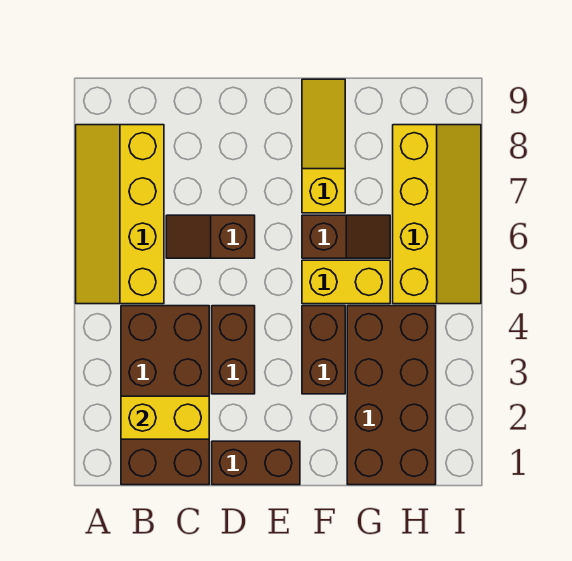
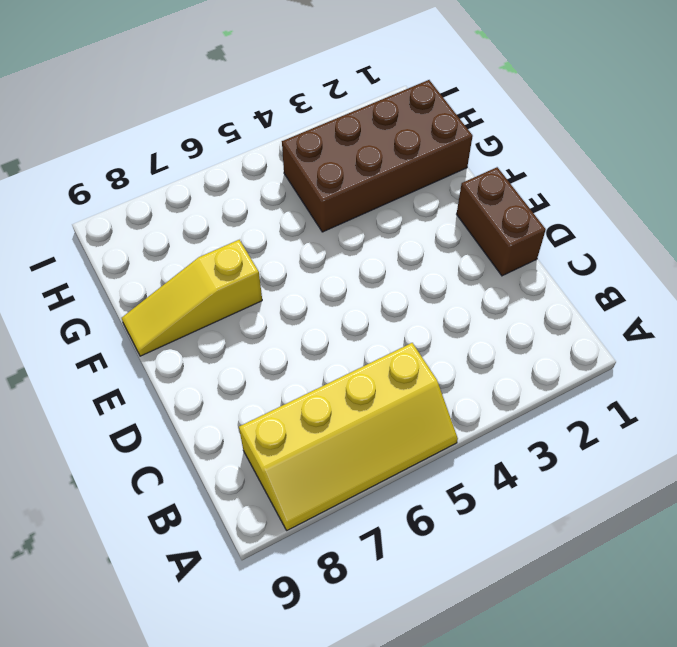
none -> brown brick B1:C4 level 1
none -> brown slope C6:D6 level 1 top D
none -> brown brick D3:D4 level 1

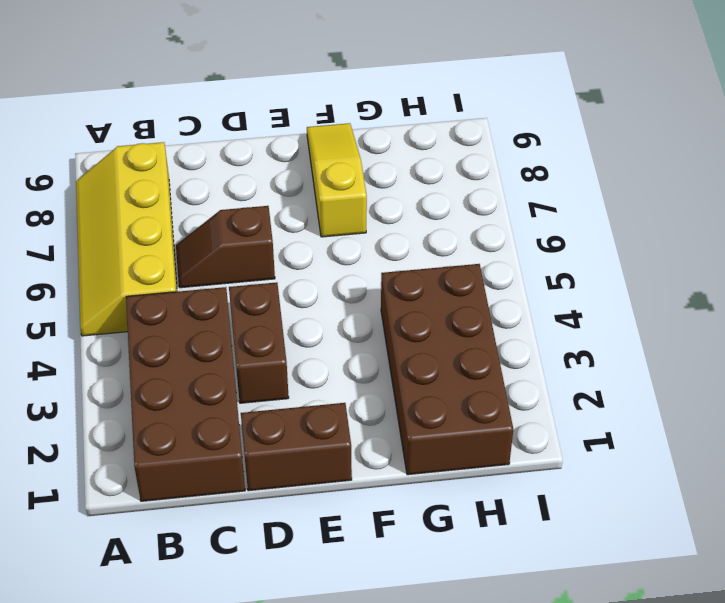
none -> brown brick F3:F4 level 1
none -> yellow brick F5:G5 level 1
none -> brown slope F6:G6 level 1 top F

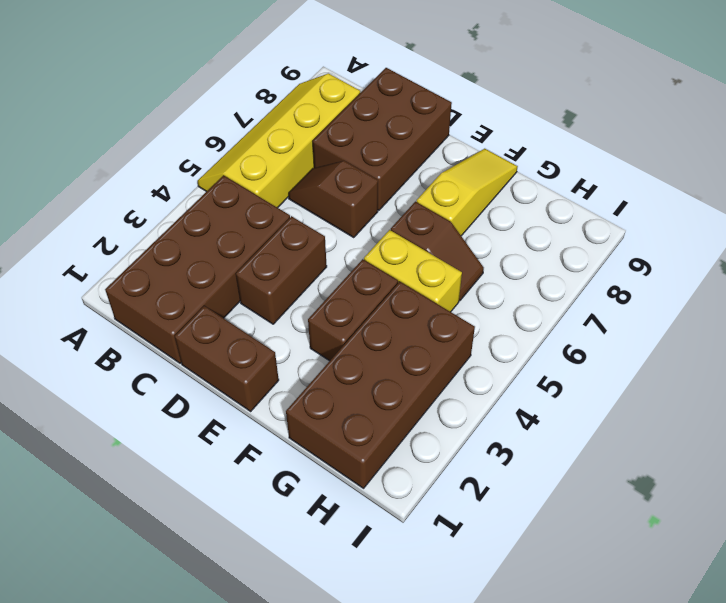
brown brick C7:D9 level 1 -> none
none -> yellow slope H5:I8 level 1 top H
none -> yellow brick B2:C2 level 2

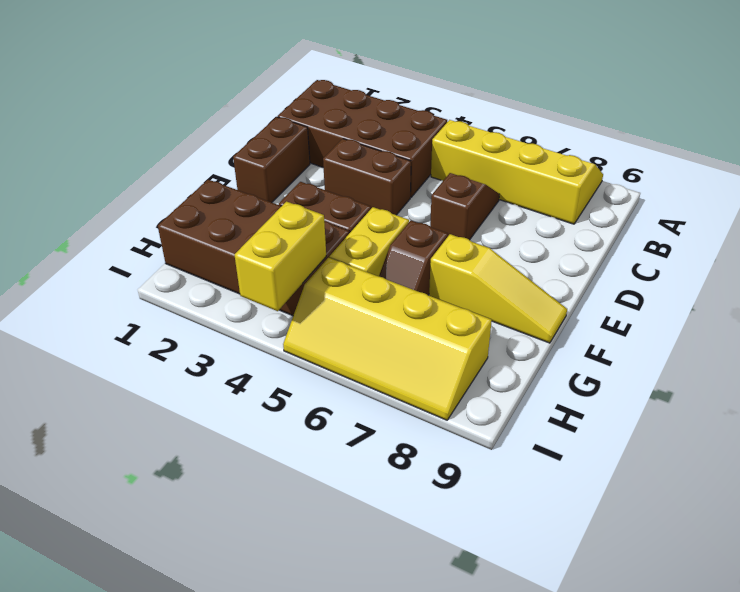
yellow brick H4:I4 level 2 -> yellow brick B2:C2 level 2

